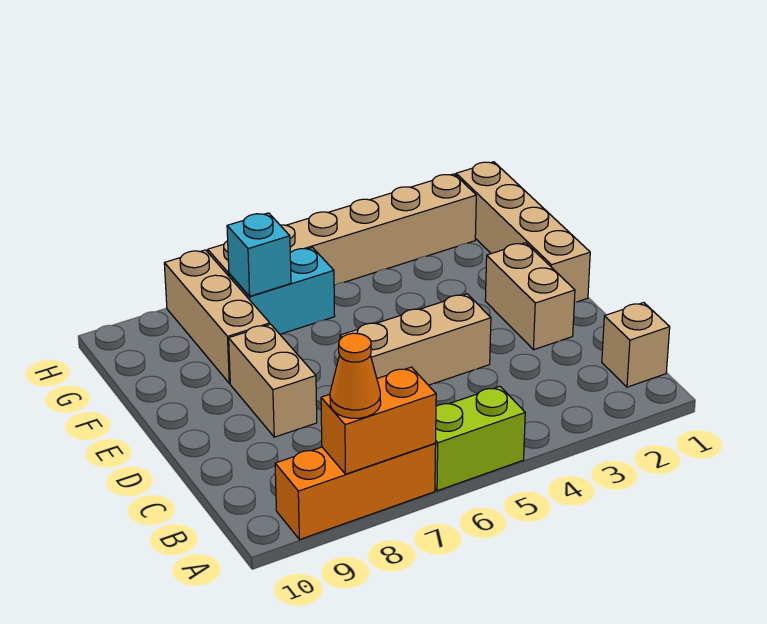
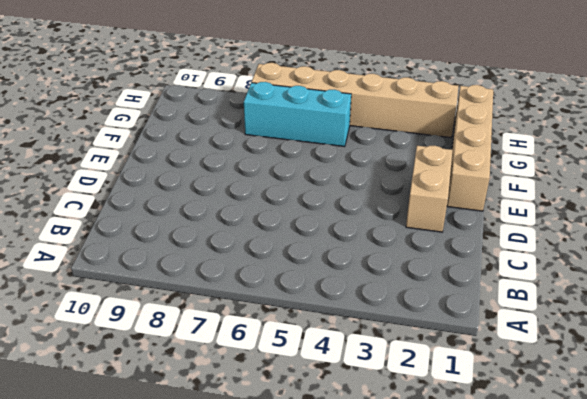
cyan brick G5:G7 level 1 -> cyan brick G6:G7 level 1
none -> lime brick A5:A6 level 1
none -> orange brick A7:A9 level 1
none -> tan brick B1 level 1

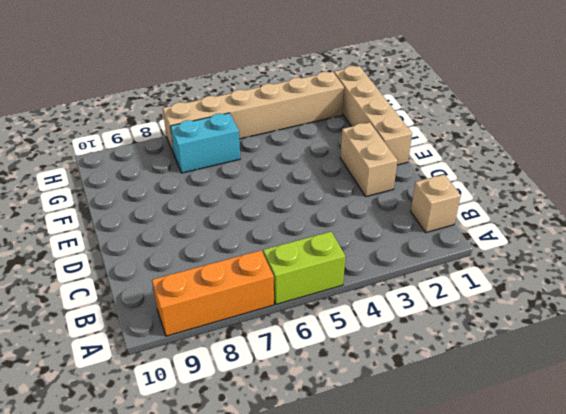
none -> tan brick D4:D6 level 1
none -> tan brick D8:E8 level 1
none -> tan brick F8:H8 level 1

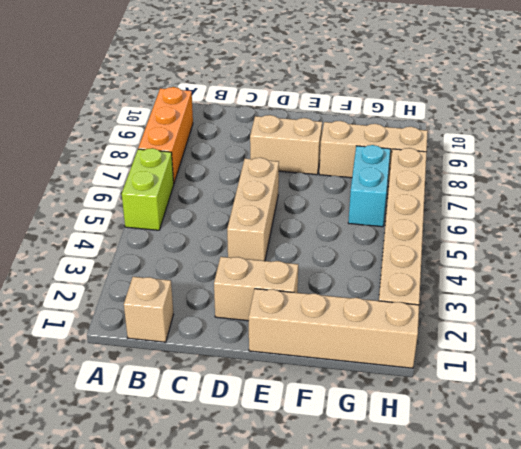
none -> orange brick A7:A8 level 2
none -> cyan brick G7 level 2
none -> orange cone A8 level 3

